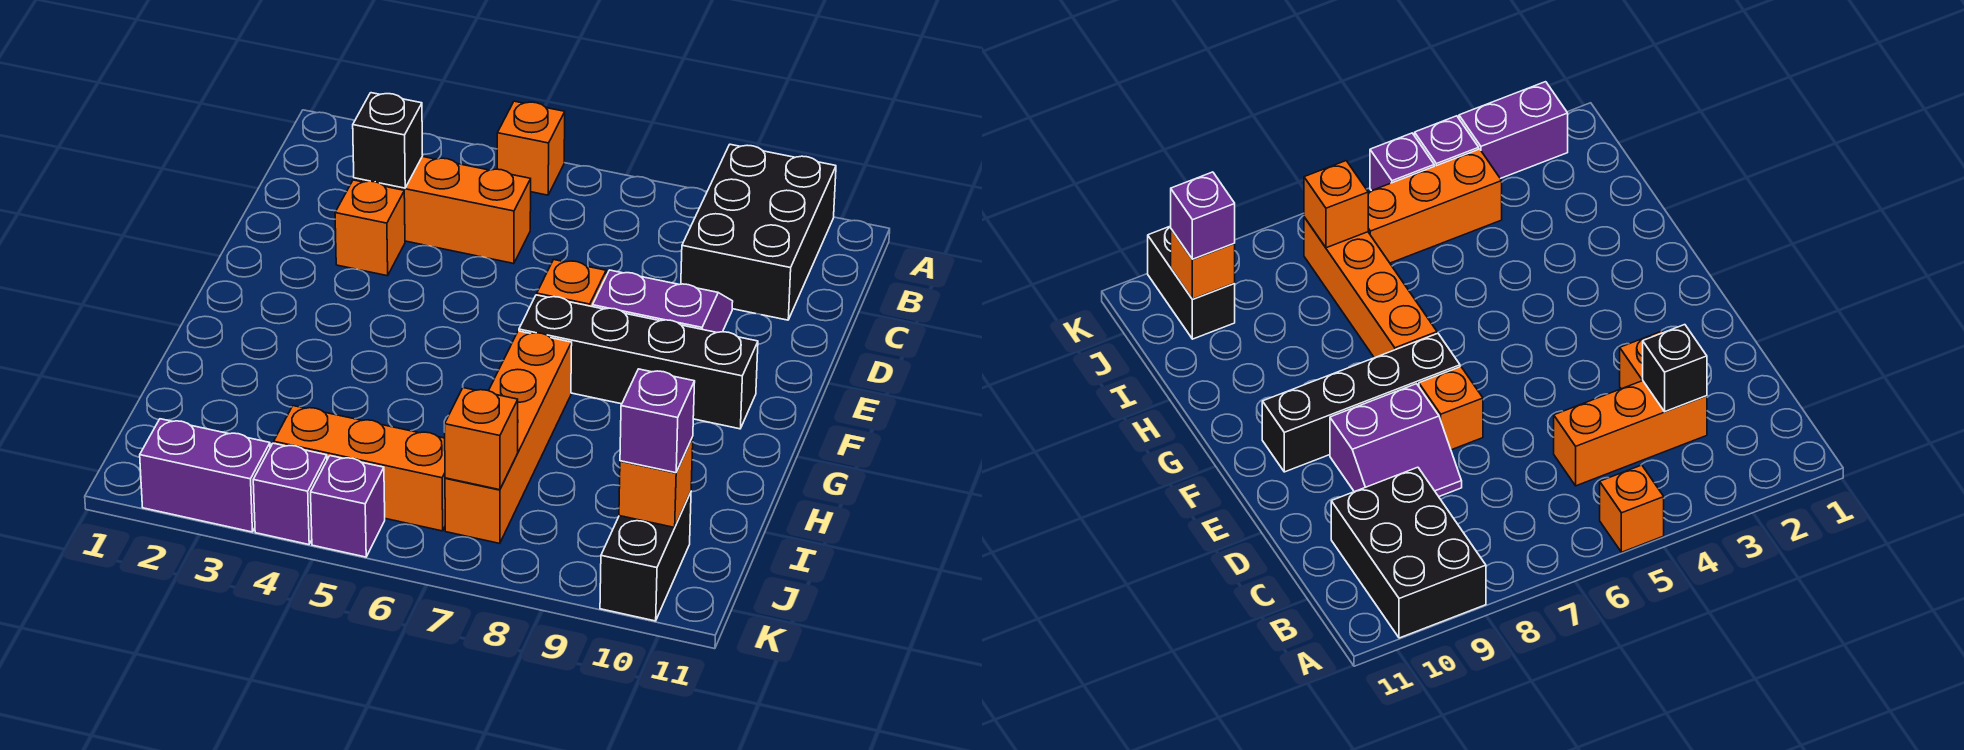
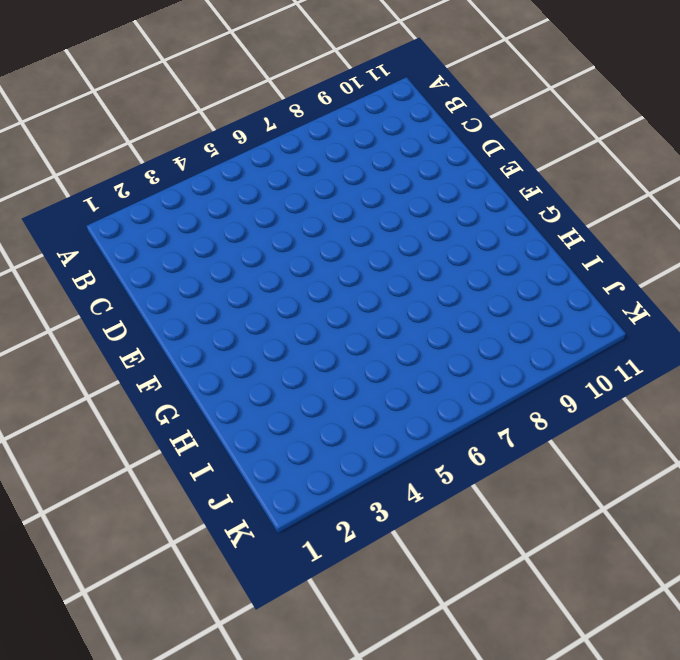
none -> orange brick A5 level 1
none -> black brick A9:C10 level 1
none -> orange brick C3:C5 level 1

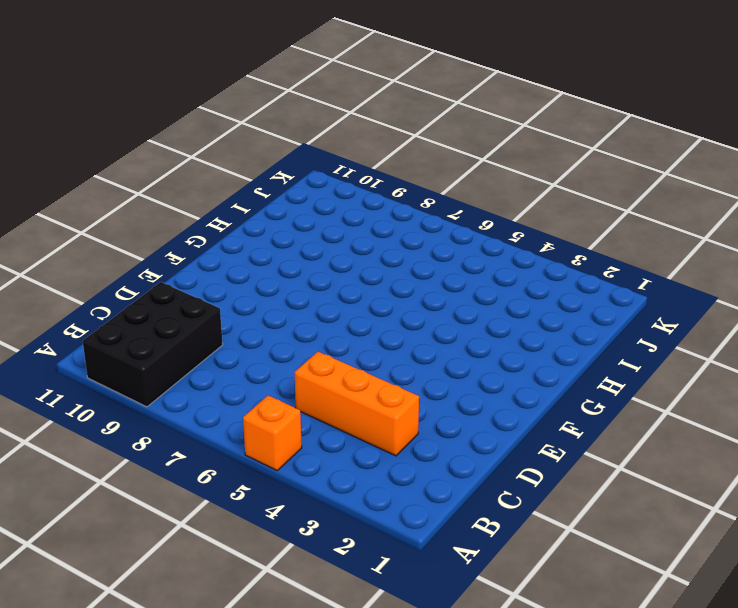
none -> orange brick D3 level 1
none -> purple slope D8:E9 level 1 top E
none -> orange brick E7 level 1

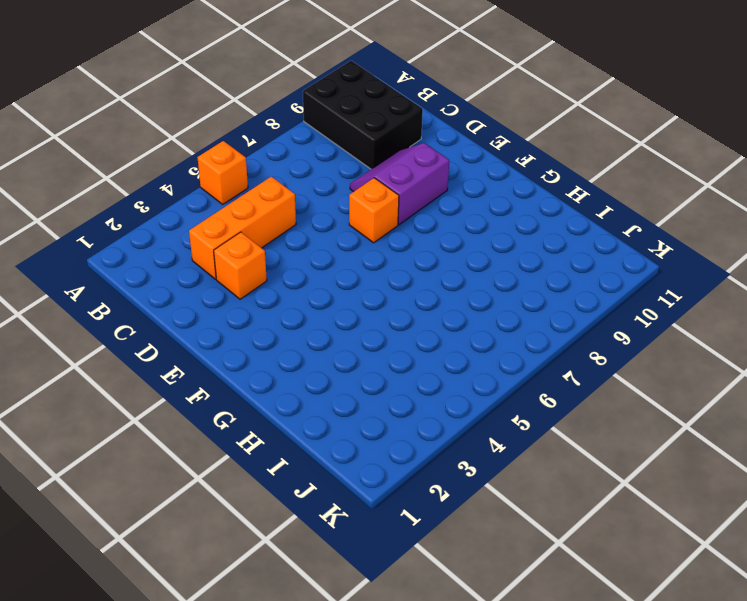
none -> black brick F7:F10 level 1
none -> orange brick G7:J7 level 1
none -> orange brick J4:J6 level 1

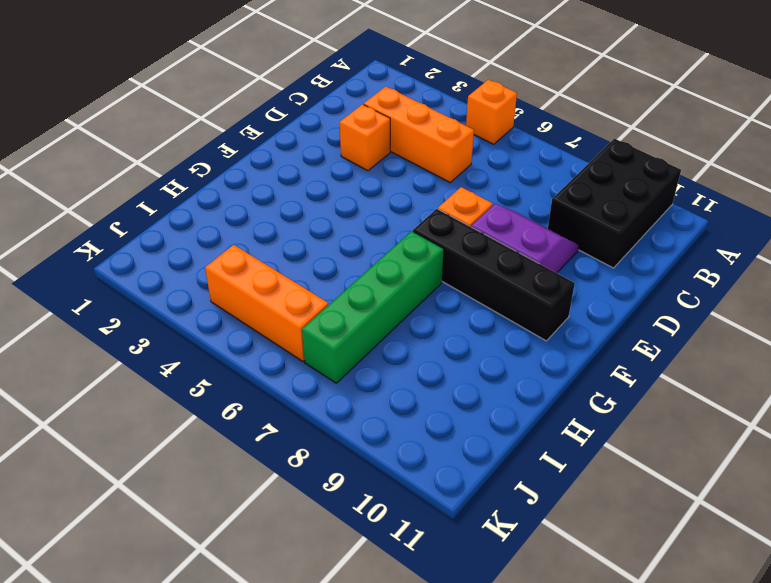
green brick G7:J7 level 1 -> orange brick G7:J7 level 1
none -> black brick J10:K10 level 1
none -> purple brick K2:K3 level 1
none -> purple brick K4 level 1

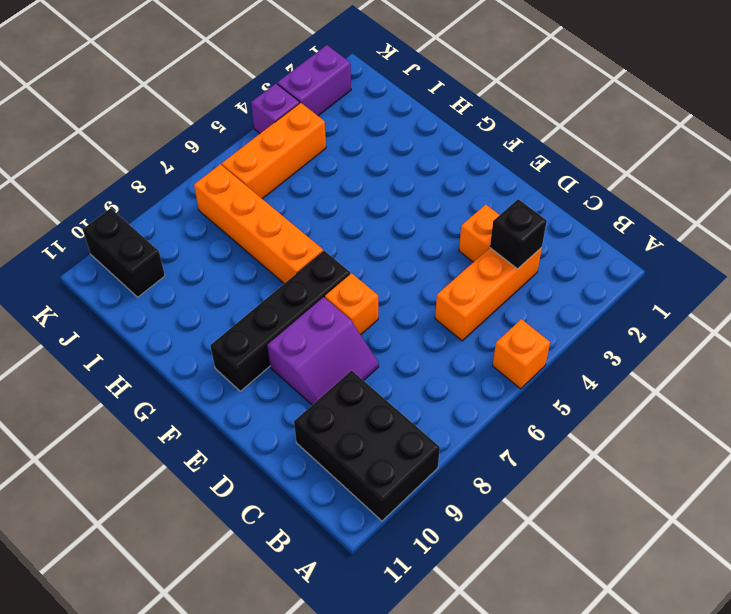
none -> purple brick K5 level 1
none -> orange brick J7 level 2
none -> orange brick J10 level 2

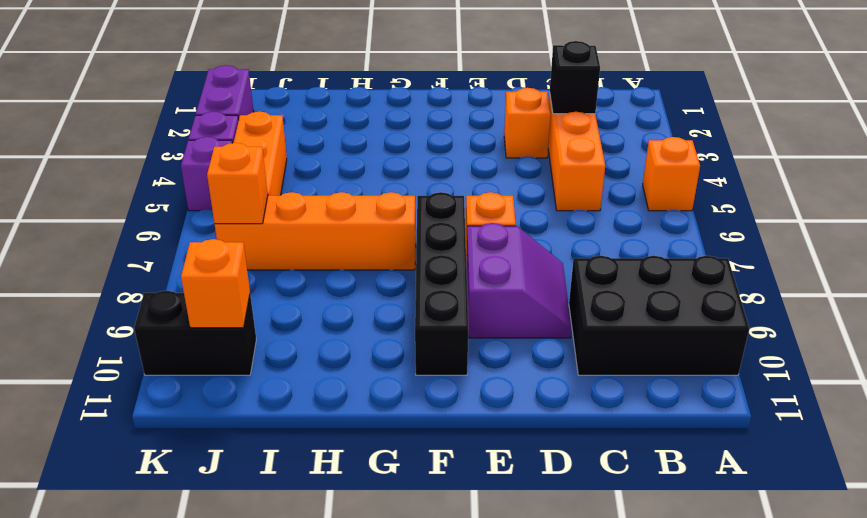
none -> purple brick J10 level 3

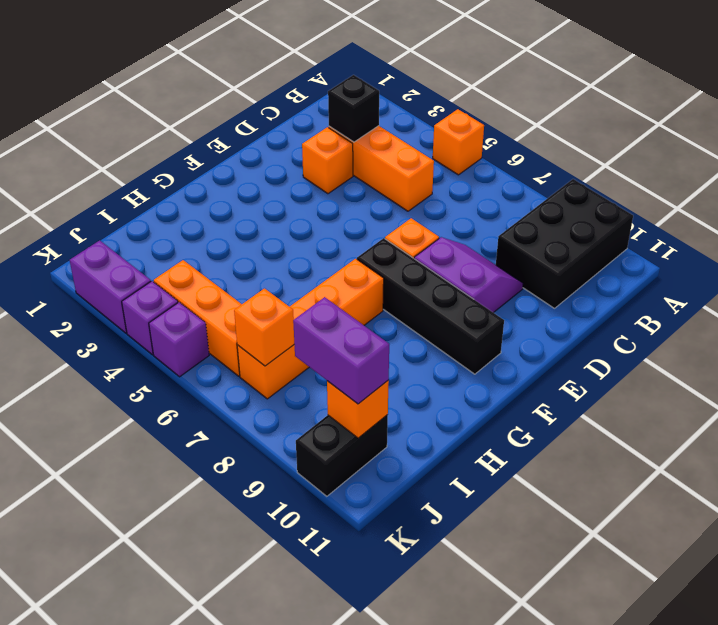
purple brick J9:J10 level 3 -> purple brick J10 level 3

